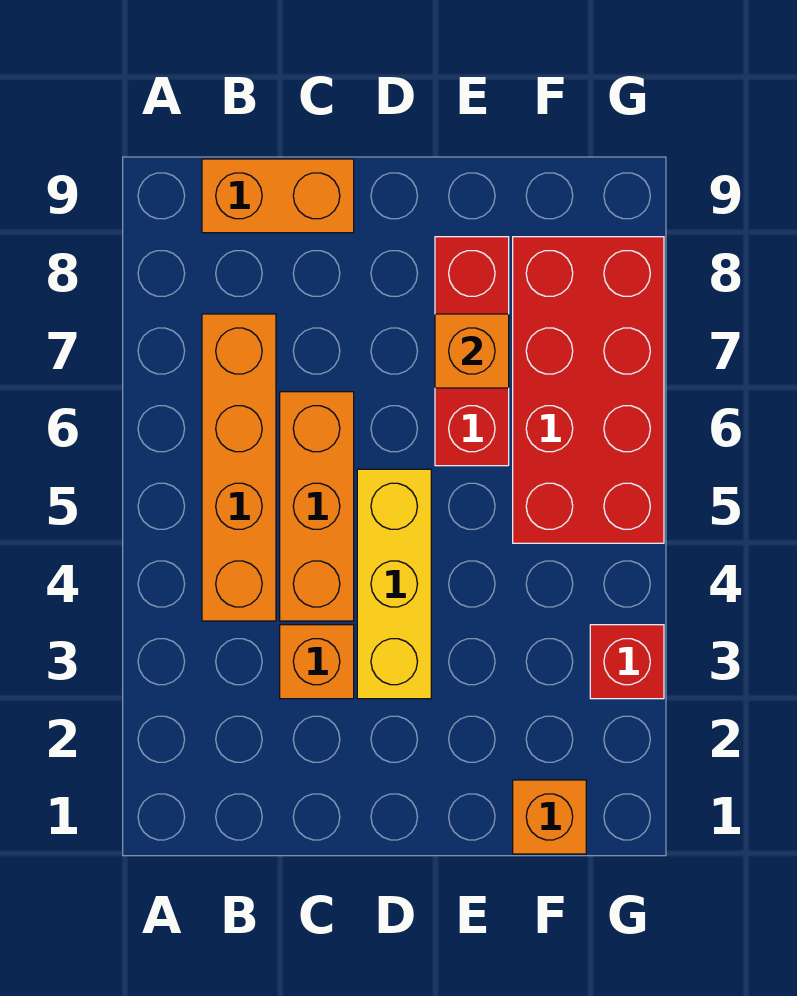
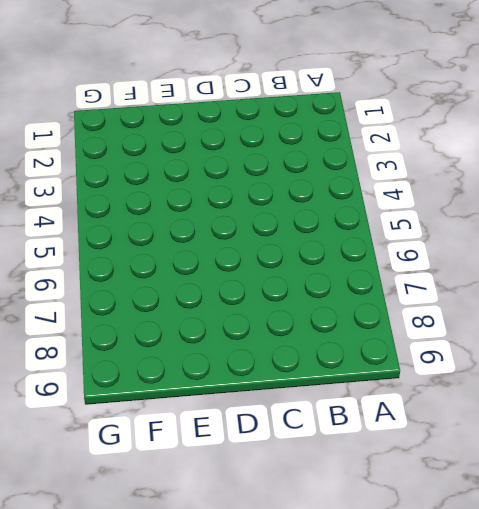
none -> orange brick B4:B7 level 1
none -> orange brick B9:C9 level 1

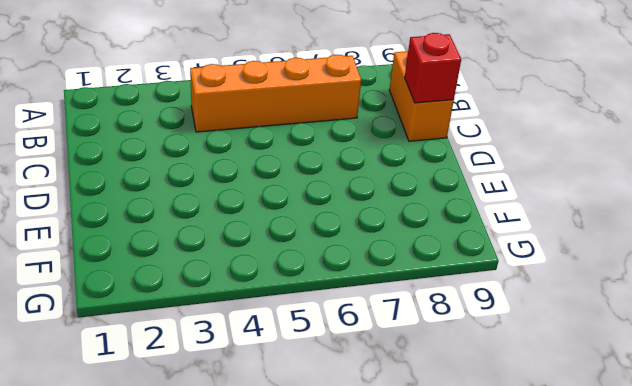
red brick C9 level 2 -> red brick G3 level 1
none -> orange brick C3 level 1
none -> orange brick C4:C6 level 1

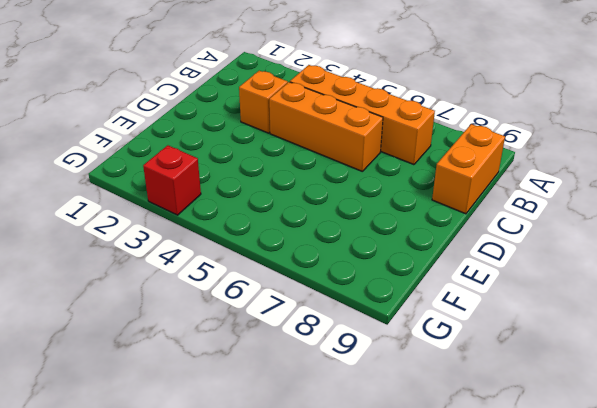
none -> yellow brick D3:D5 level 1
none -> red brick E6:E8 level 1

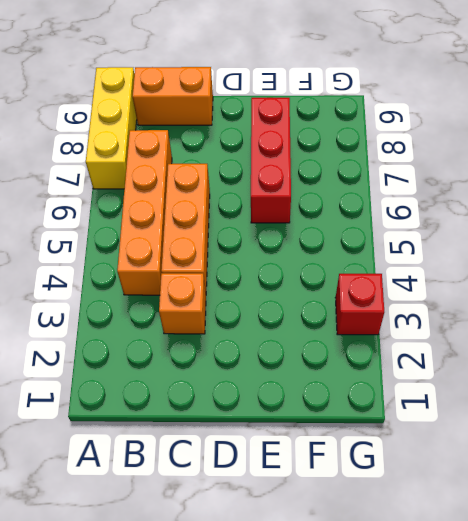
yellow brick A7:A9 level 1 -> yellow brick D3:D5 level 1
none -> orange brick F1 level 1
none -> red brick F5:G8 level 1

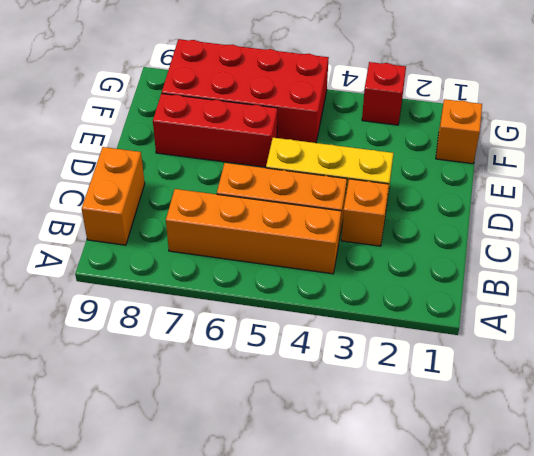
none -> orange brick E7 level 2

